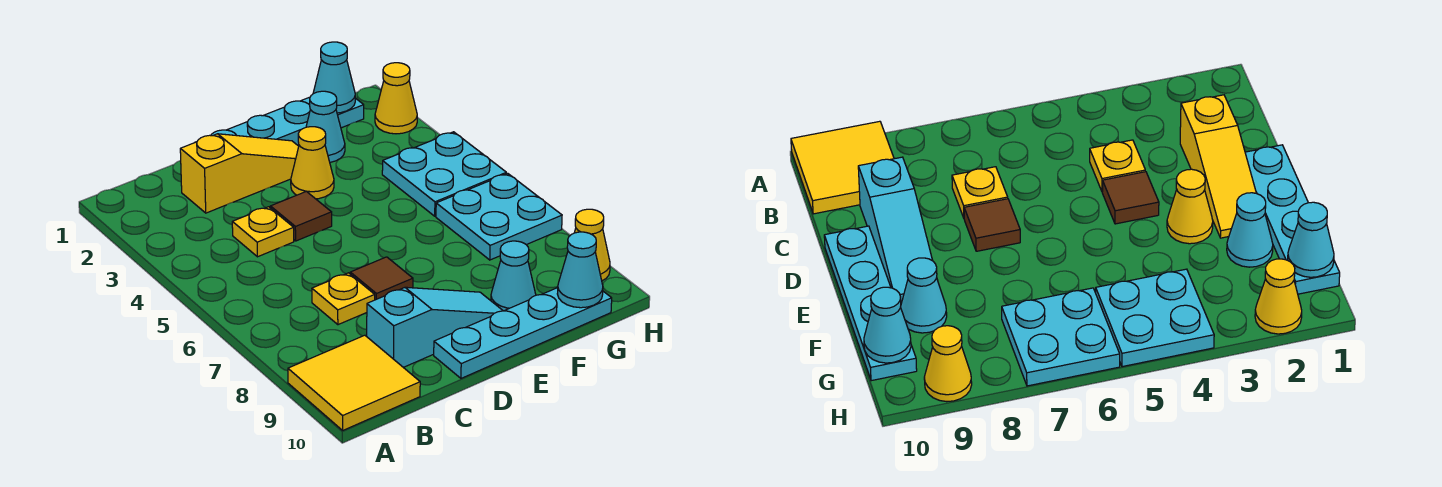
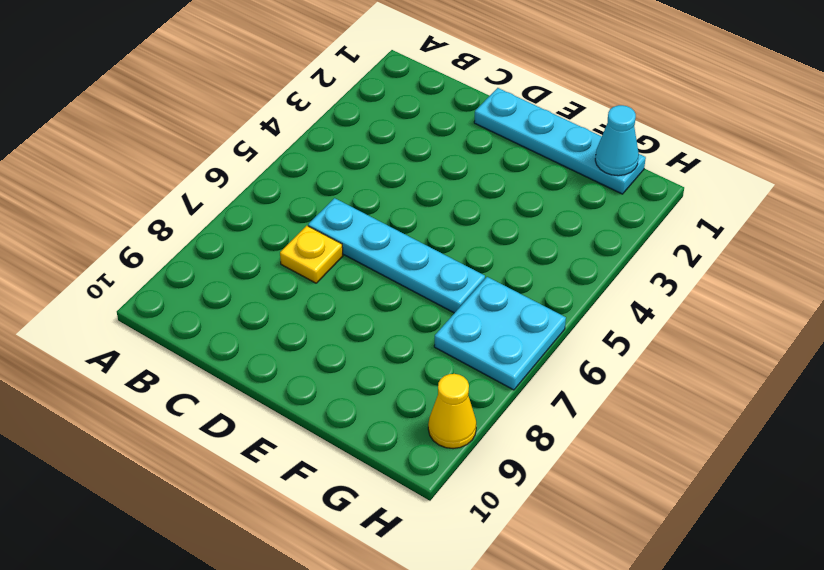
cyan plate C6:F6 level 1 -> cyan plate D10:G10 level 1
none -> yellow tile A9:B10 level 1
none -> yellow slope C2:E2 level 1 top C
none -> yellow plate C4 level 1

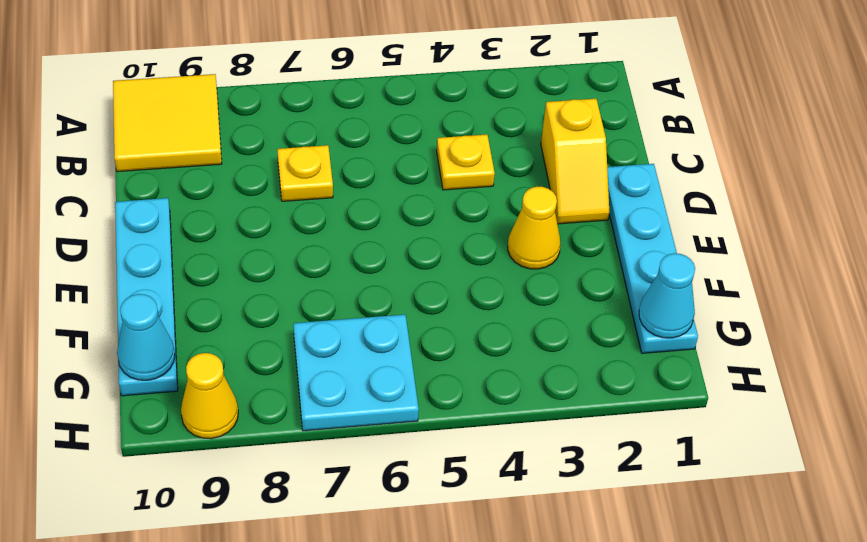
yellow slope C2:D2 level 1 top C -> yellow slope C2:E2 level 1 top C
none -> cyan slope C9:E9 level 1 top C
none -> brown tile D4 level 1
none -> brown tile D7 level 1

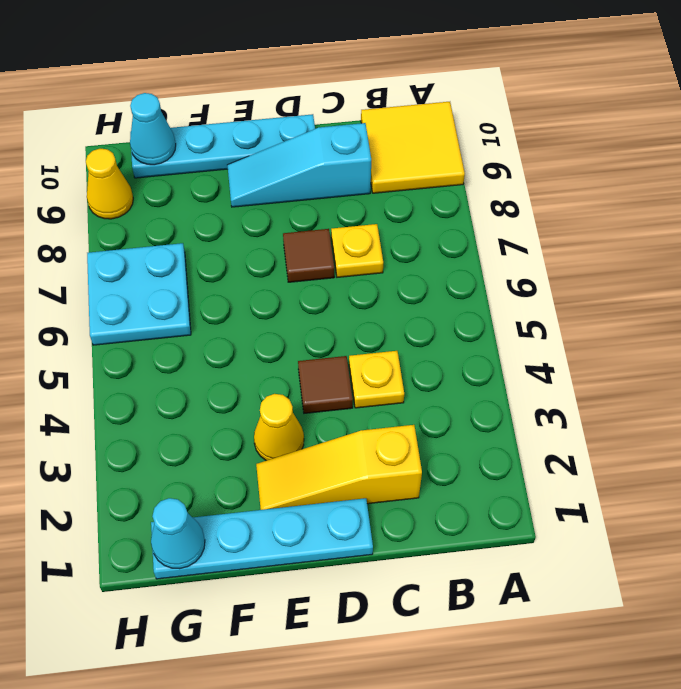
none -> cyan cone F2 level 1
none -> cyan cone F9 level 1
none -> cyan plate G4:H5 level 1

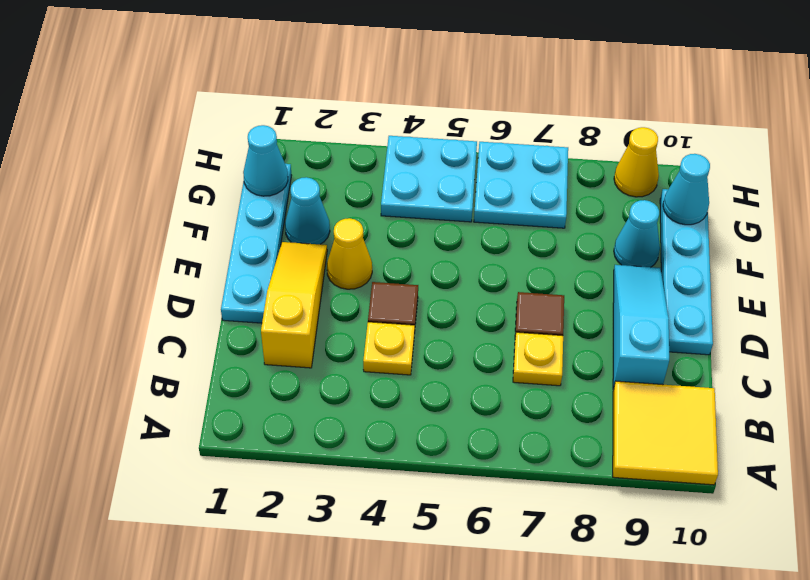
none -> yellow cone H2 level 1

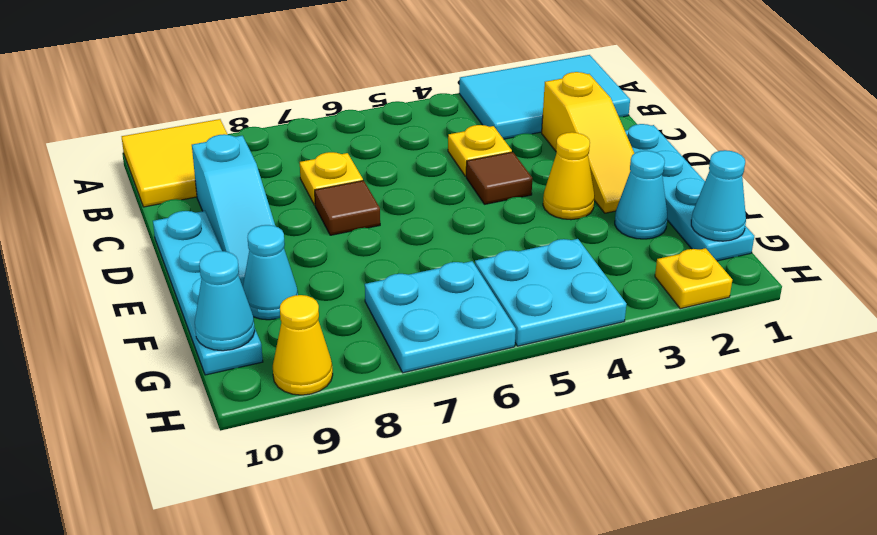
cyan tile A1:B3 level 1 -> none
yellow plate H2 level 1 -> yellow cone H2 level 1

